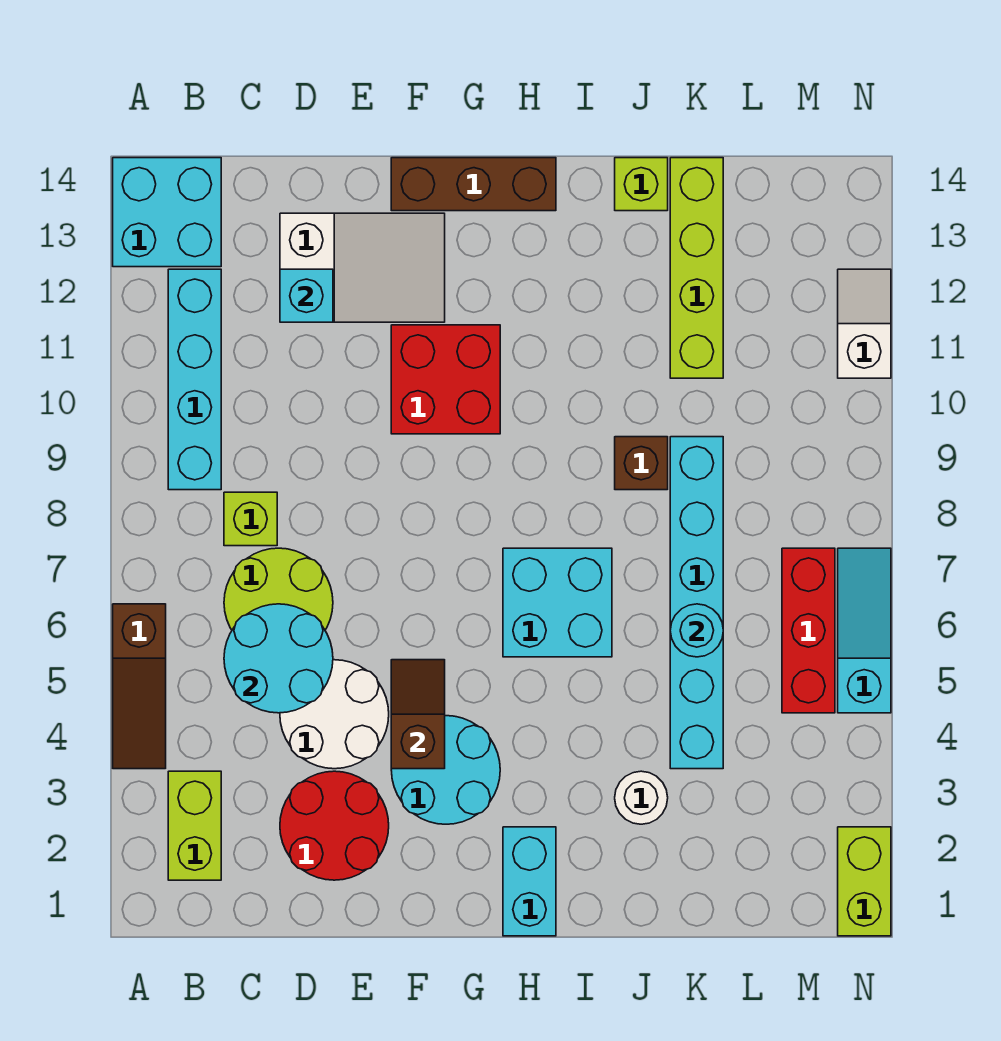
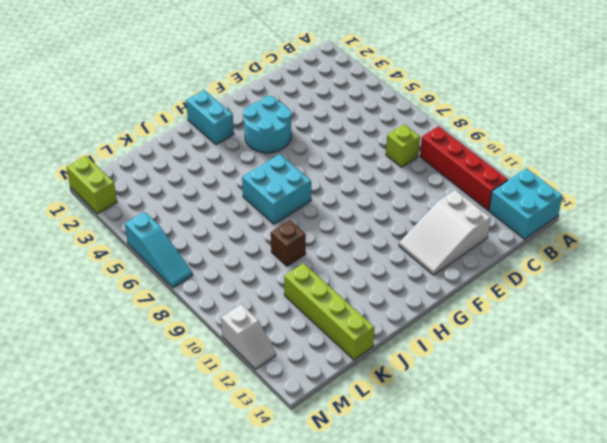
red brick B9:B12 level 1 -> cyan brick B9:B12 level 1
none -> brown slope A4:A6 level 1 top 6
none -> lime brick B2:B3 level 1
none -> lime round brick C6:D7 level 1

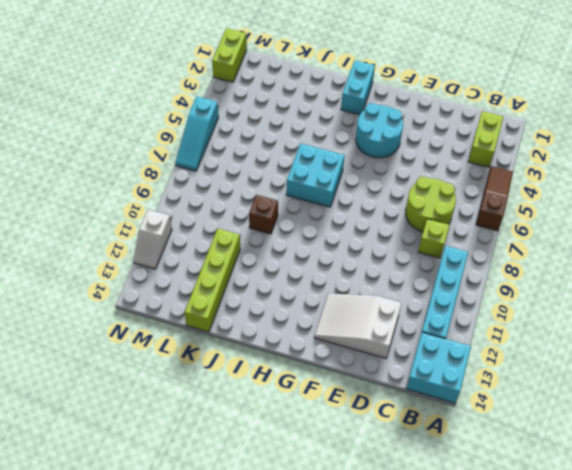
none -> red round brick D2:E3 level 1
none -> white round brick D4:E5 level 1
none -> red brick F10:G11 level 1

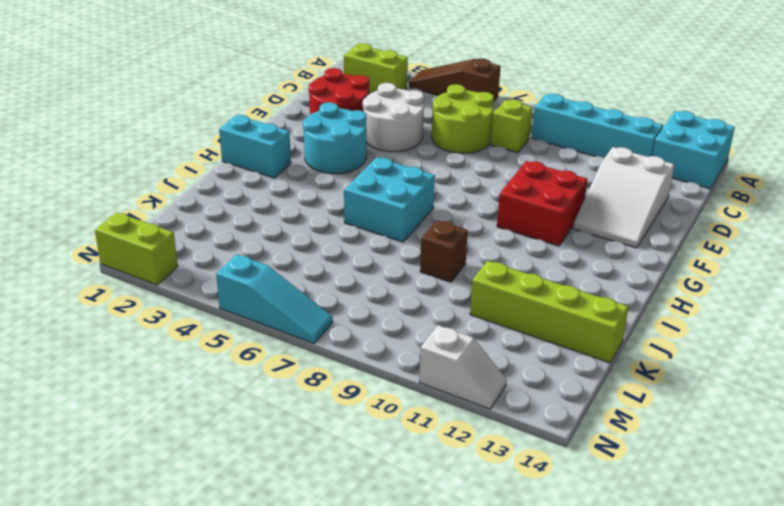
none -> brown brick F14:H14 level 1
none -> white round brick J3 level 1
none -> lime brick J14 level 1

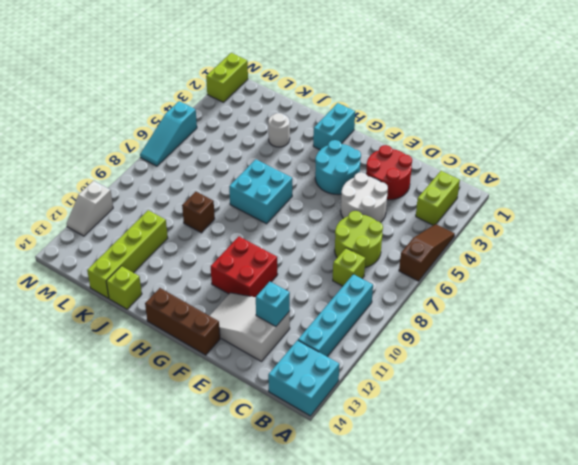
none -> cyan brick K4:K9 level 1
none -> red brick M5:M7 level 1
none -> cyan round brick C5:D6 level 2

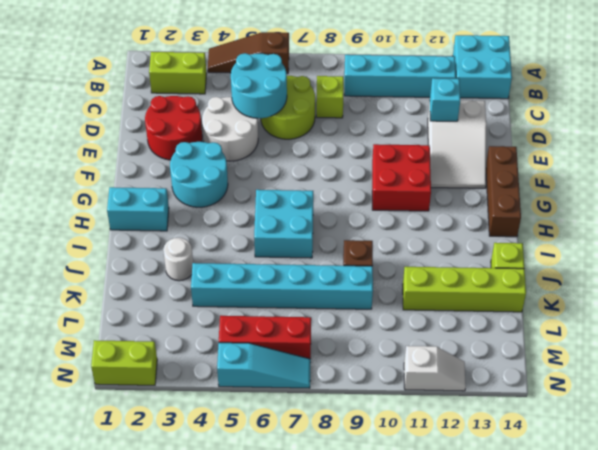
none -> brown slope F4:F5 level 2 top 4
none -> cyan round brick K6 level 2

